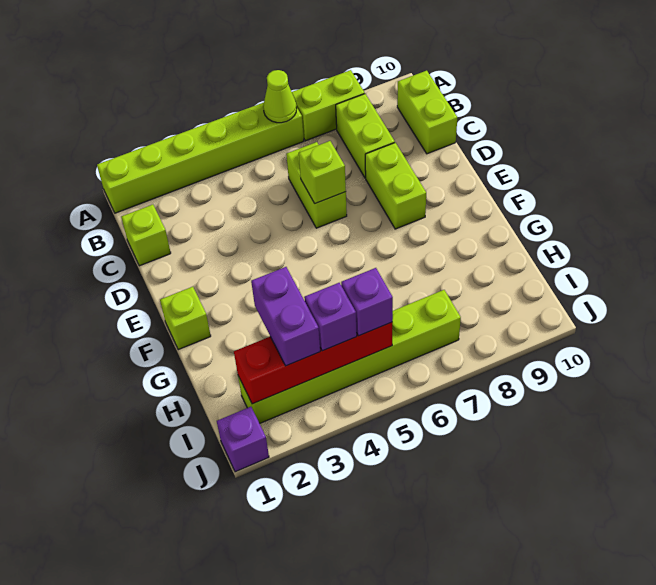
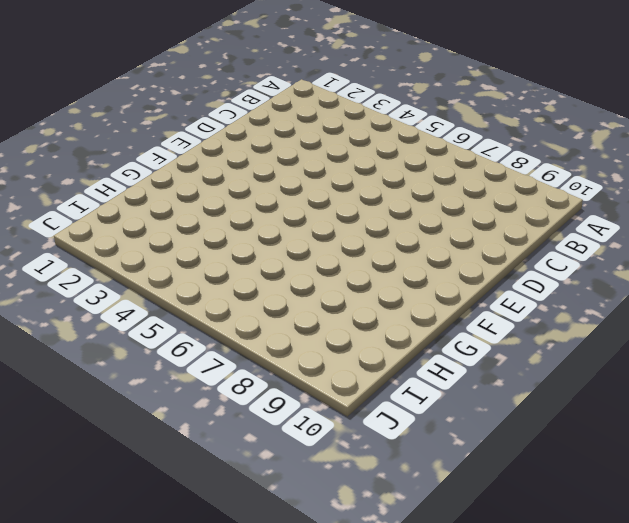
none -> lime brick A1:A6 level 1
none -> lime brick A7:A8 level 1
none -> lime brick B8:C8 level 1

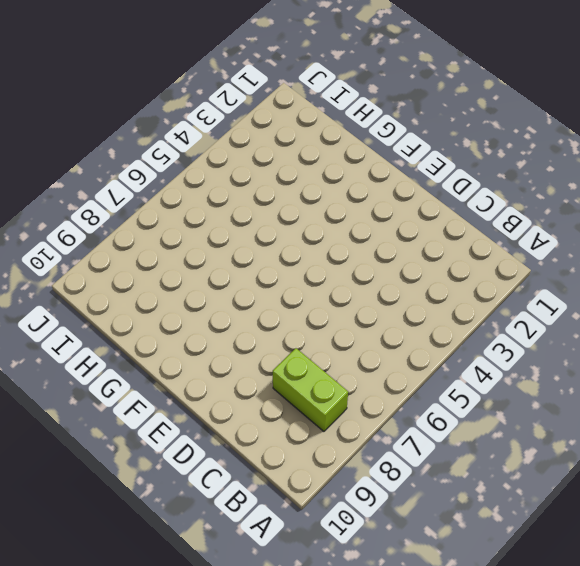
none -> lime brick A1:A6 level 1
none -> lime brick A7:A8 level 1
none -> lime brick B10:C10 level 1

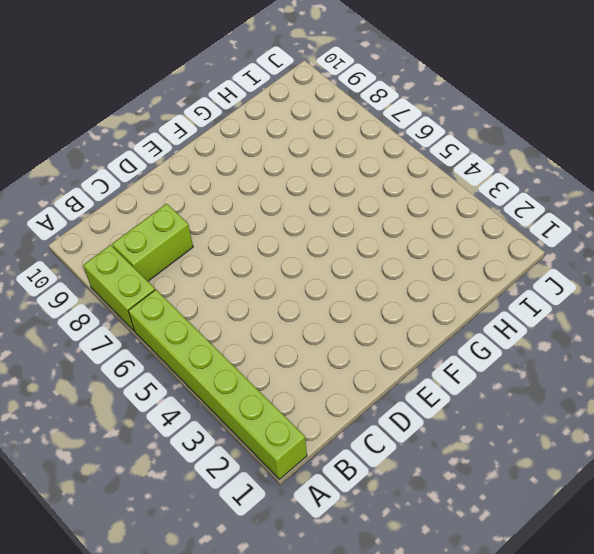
none -> lime brick B10:C10 level 1
none -> lime brick C1 level 1
none -> lime brick C6:D6 level 1

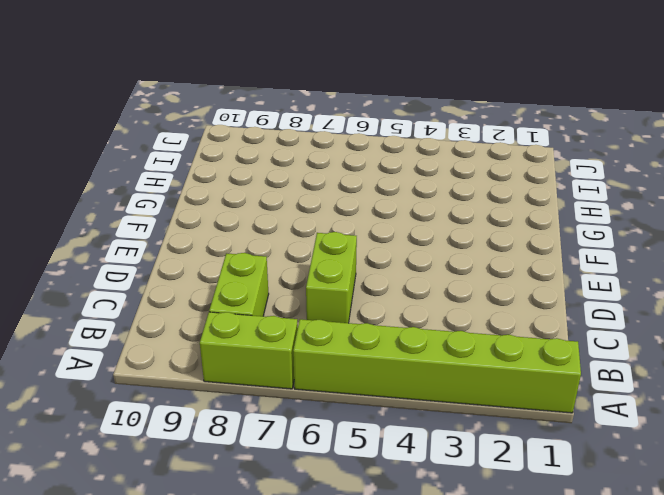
none -> lime brick B10:C10 level 1
none -> lime brick C1 level 1
none -> lime brick D8:E8 level 1

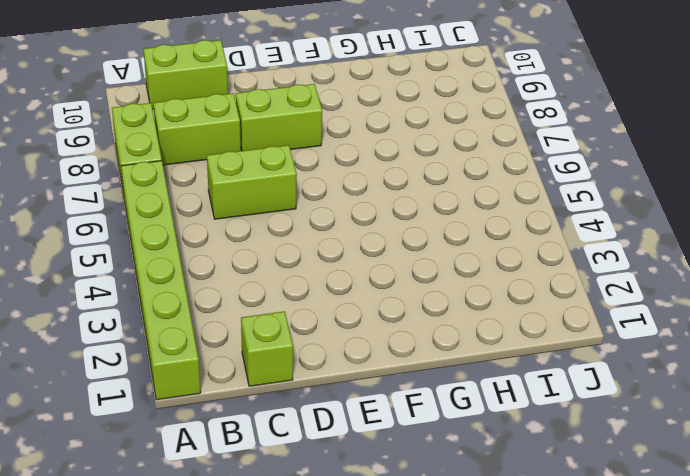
none -> lime brick F1 level 1
none -> lime brick I2:I7 level 1
none -> purple brick J1 level 1

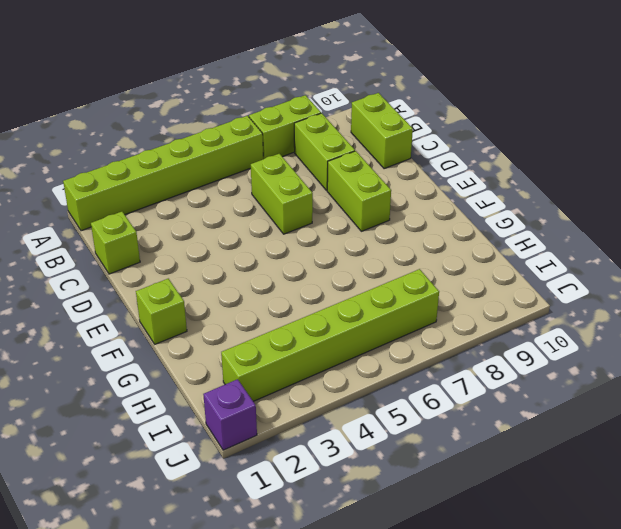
none -> lime cone A6 level 2
none -> lime brick D6 level 2
none -> red brick I2:I5 level 2

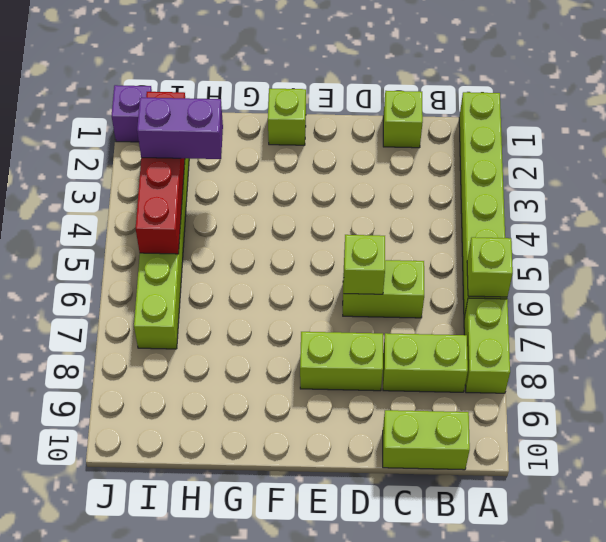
lime brick A6 level 2 -> lime cone A6 level 2
none -> purple brick I4 level 3
none -> purple brick I5 level 3

